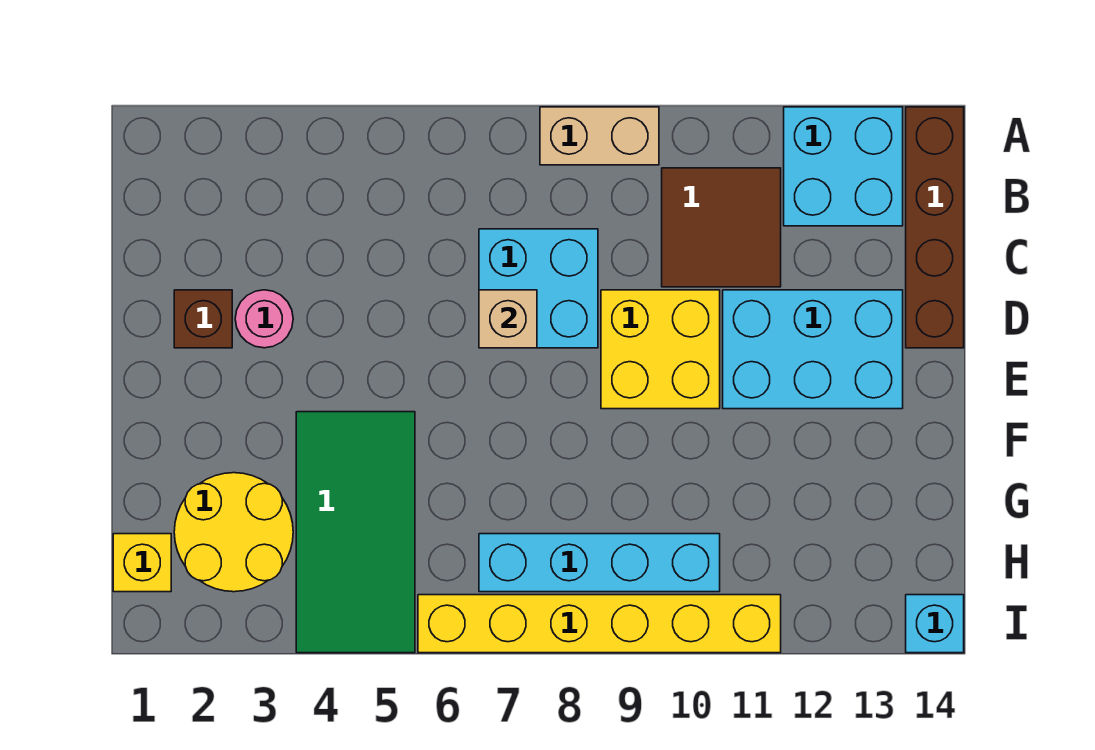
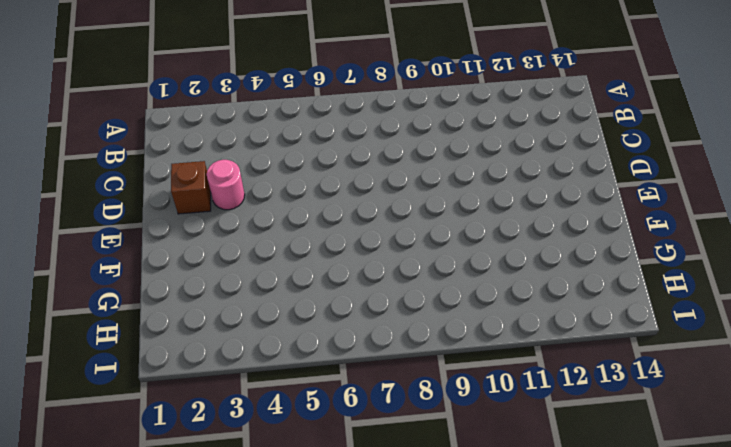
none -> tan brick A8:A9 level 1
none -> cyan brick A12:B13 level 1
none -> brown brick A14:D14 level 1

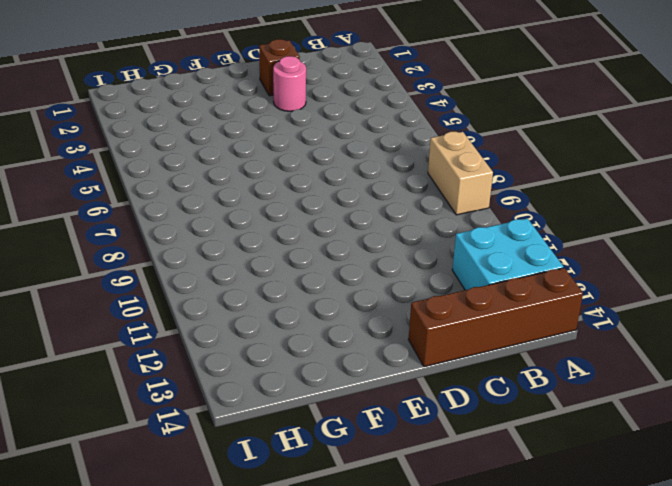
none -> brown tile B10:C11 level 1
none -> cyan brick C7:D8 level 1
none -> yellow brick D9:E10 level 1

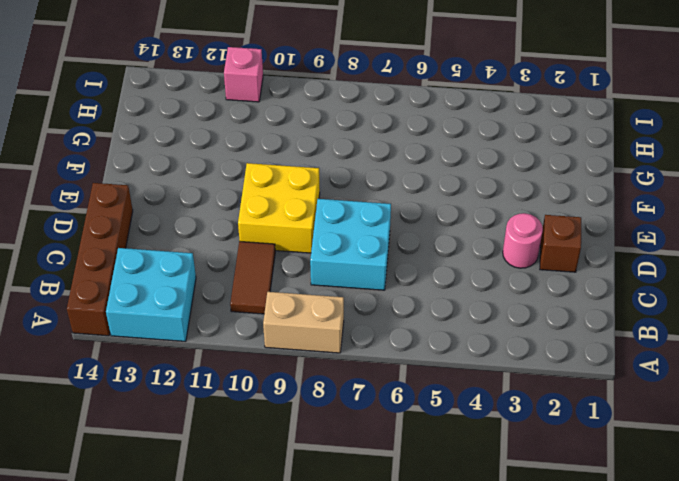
brown tile B10:C10 level 1 -> brown tile B10:C11 level 1
pink brick I11 level 1 -> yellow brick I6:I11 level 1
none -> cyan brick D11:E13 level 1
none -> green tile F4:I5 level 1
none -> yellow round brick G2:H3 level 1

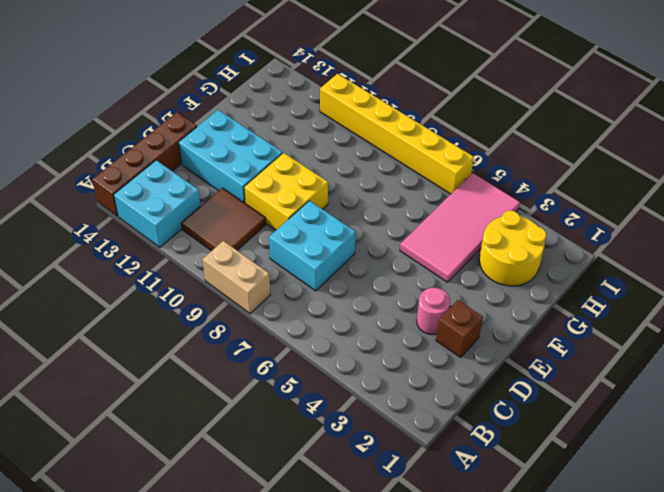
pink tile F4:I5 level 1 -> green tile F4:I5 level 1
none -> yellow brick H1 level 1
none -> cyan brick H7:H10 level 1
none -> cyan brick I14 level 1

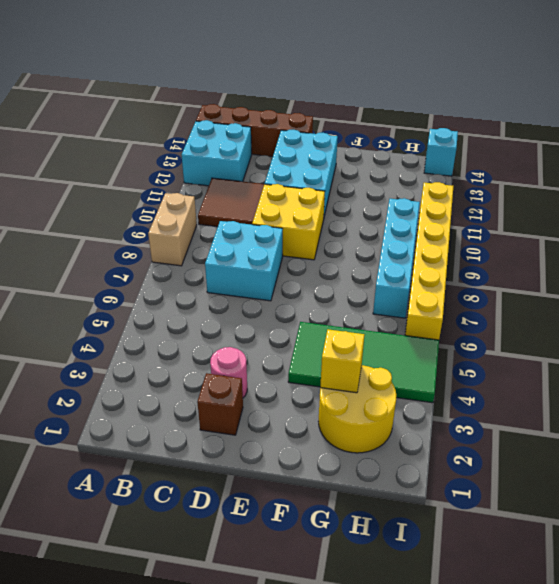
yellow brick G3 level 2 -> yellow brick H1 level 1
none -> tan brick D7 level 2

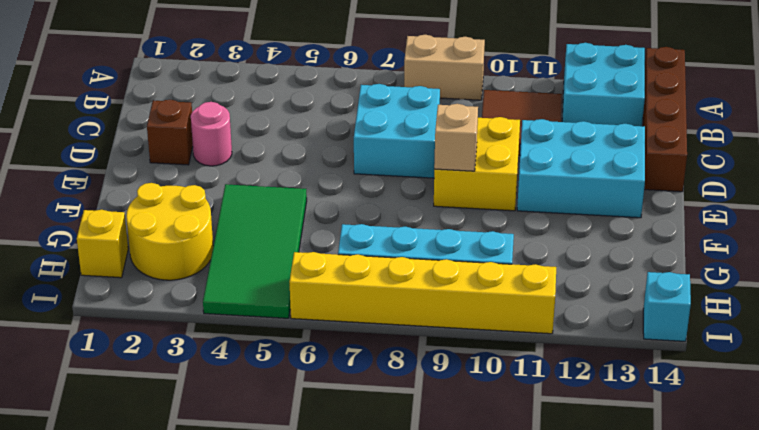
tan brick E9 level 2 -> tan brick D7 level 2

